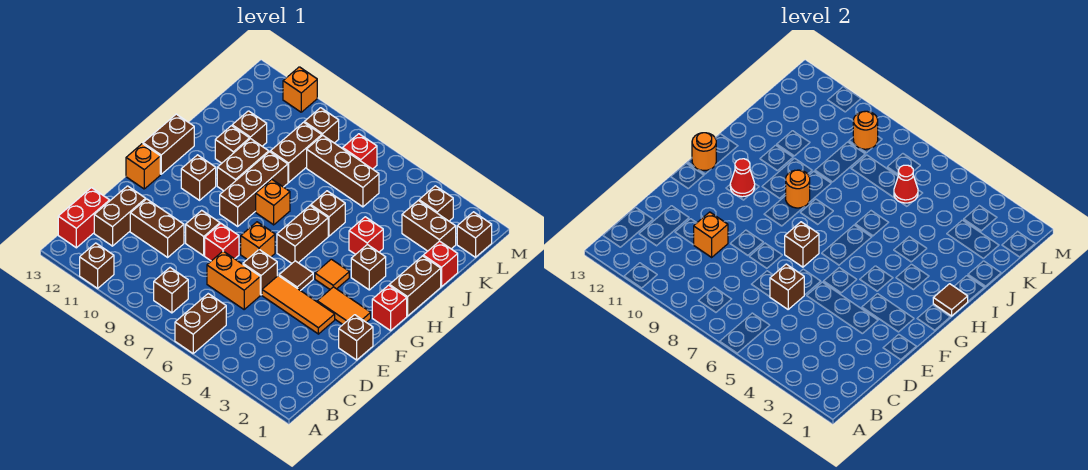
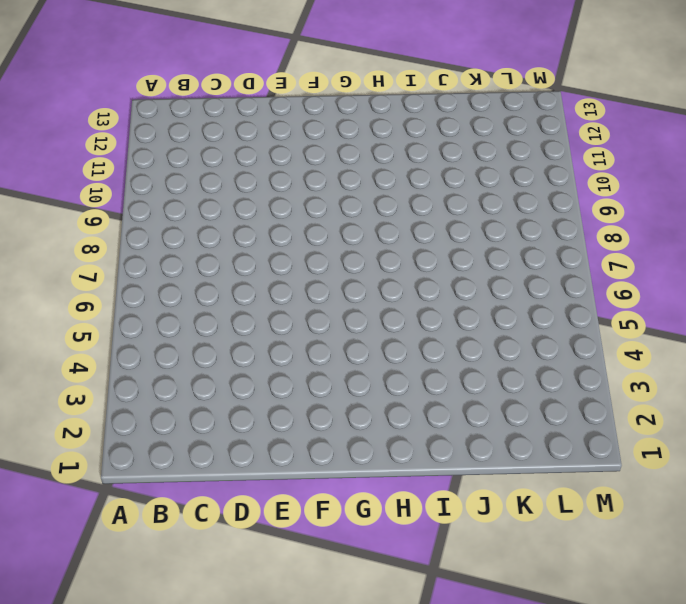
none -> brown brick A6:B6 level 1
none -> brown brick A11 level 1
none -> brown brick B8 level 1
none -> red brick B13:C13 level 1

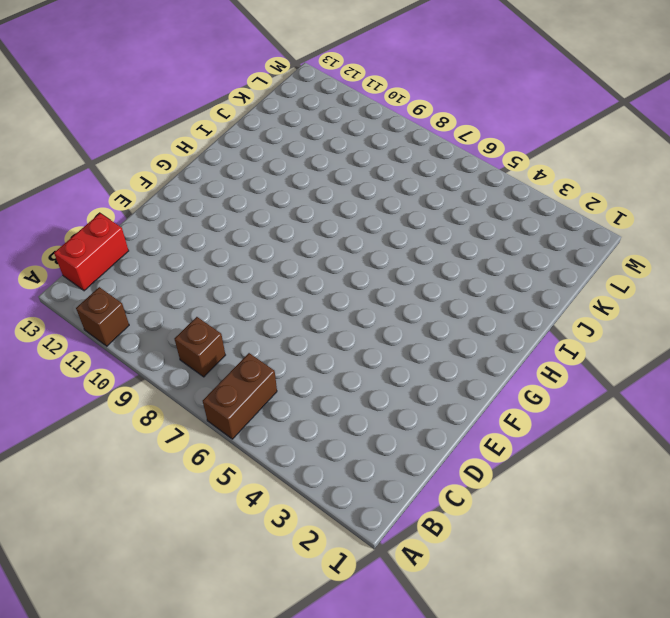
none -> brown brick C12:D12 level 1
none -> orange brick D6:D7 level 1
none -> brown brick D10:D11 level 1
none -> brown brick E1 level 1

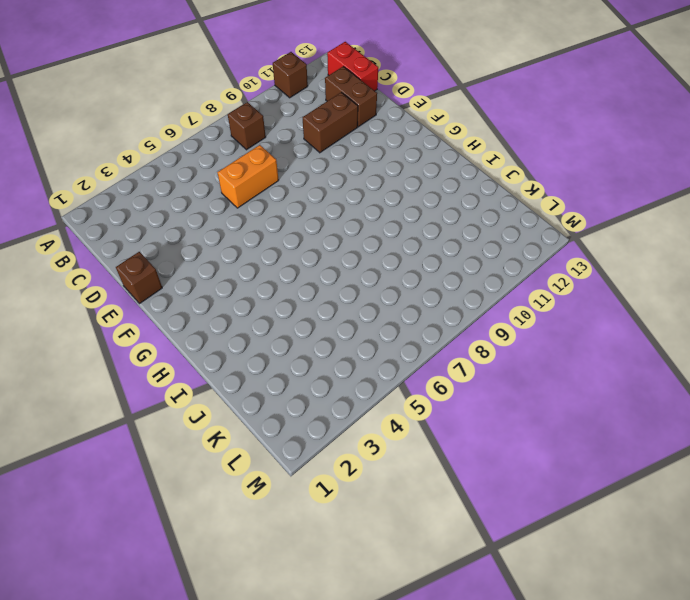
none -> brown brick A6:B6 level 1
none -> orange tile E3:E5 level 1
none -> brown brick E6 level 1
none -> red brick E8 level 1

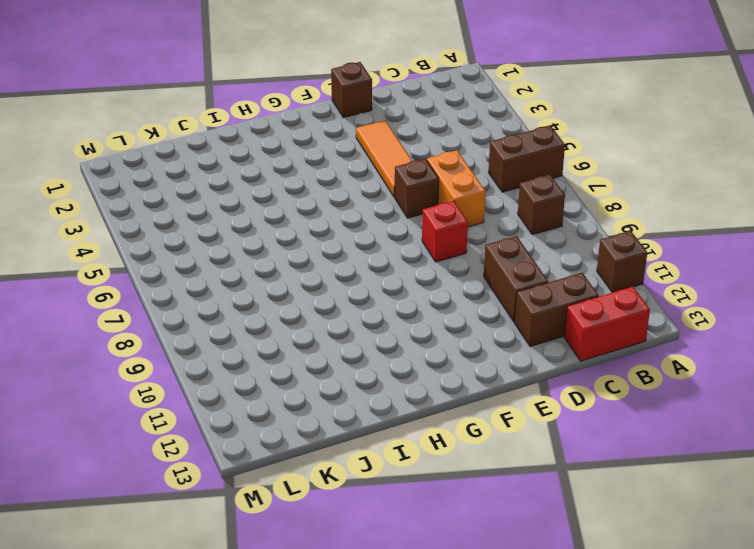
none -> brown brick E9 level 1
none -> orange tile F2:F3 level 1
none -> brown tile F5 level 1
none -> orange brick F7 level 1

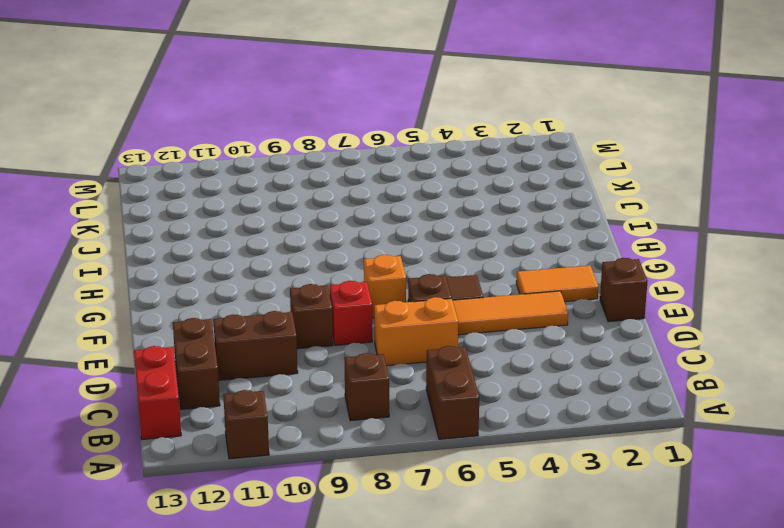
none -> orange brick F13 level 1
none -> red brick G1 level 1
none -> orange tile G4 level 1
none -> brown brick G6:H6 level 1

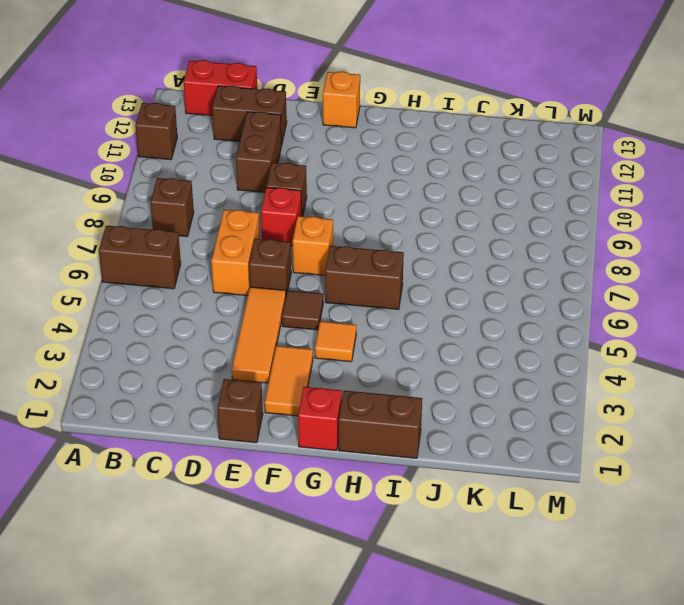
none -> brown brick G9:I9 level 1
none -> brown brick G11 level 1
none -> brown brick G13:H13 level 1
none -> brown brick H3 level 1

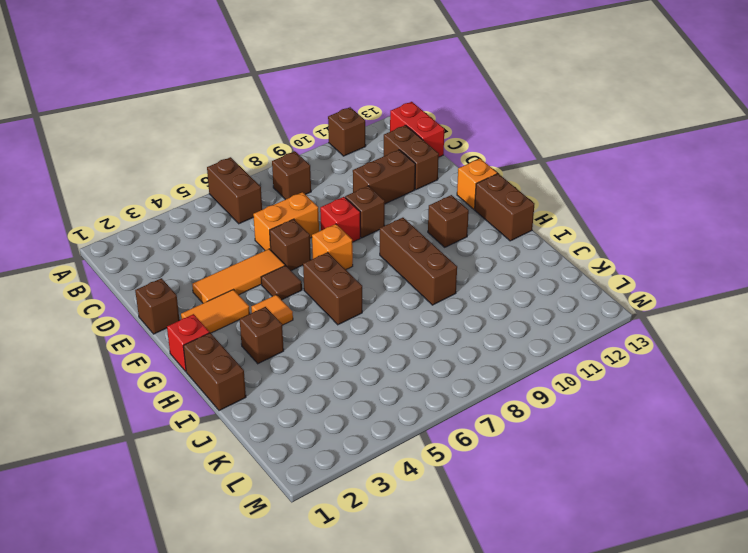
none -> orange brick H8 level 1
none -> brown brick H10:I10 level 1
none -> red brick I4 level 1
none -> brown brick I6 level 1

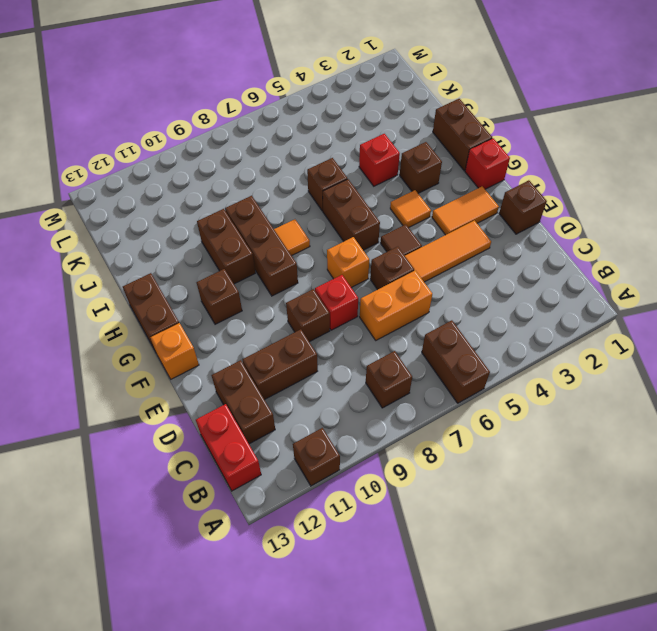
orange tile H8 level 1 -> orange brick H8 level 1
none -> brown brick I11 level 1
none -> red brick J1 level 1
none -> brown brick J9:K9 level 1
none -> brown brick J11 level 1

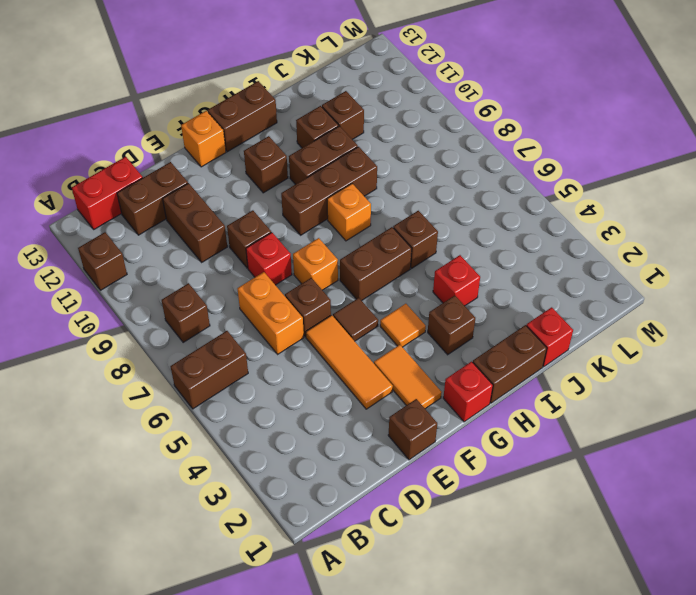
none -> brown brick J9:K9 level 1
none -> brown brick K2:K3 level 1
none -> brown brick K6:K8 level 1
none -> brown brick L1 level 1

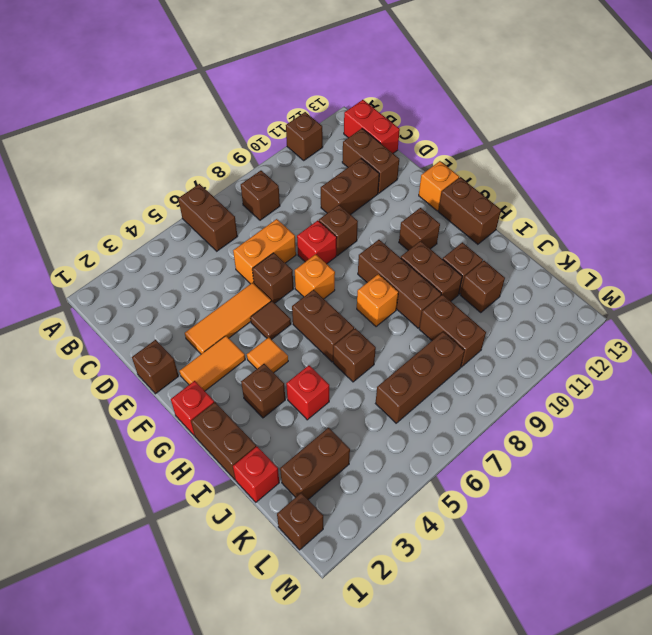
none -> brown brick L3 level 1
none -> red brick L7 level 1
none -> brown brick L9 level 1
none -> orange brick M11 level 1

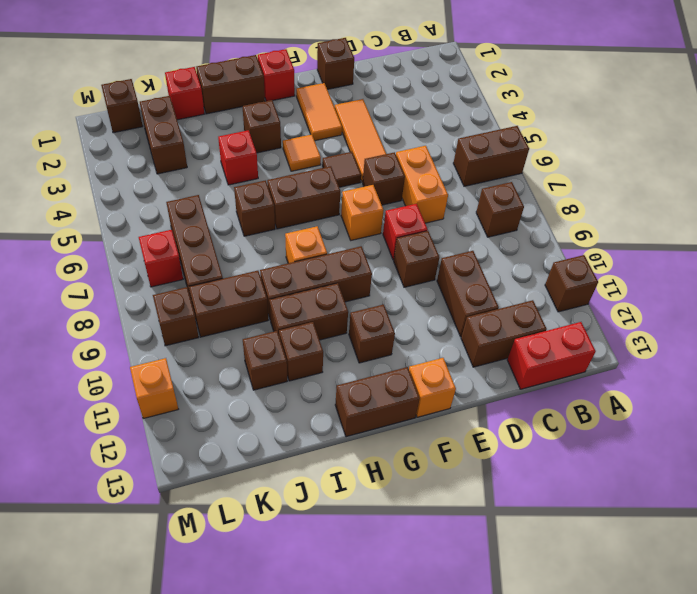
none -> brown brick L3 level 1
none -> brown brick D6 level 2
none -> orange brick D10 level 2
none -> brown brick F7 level 2

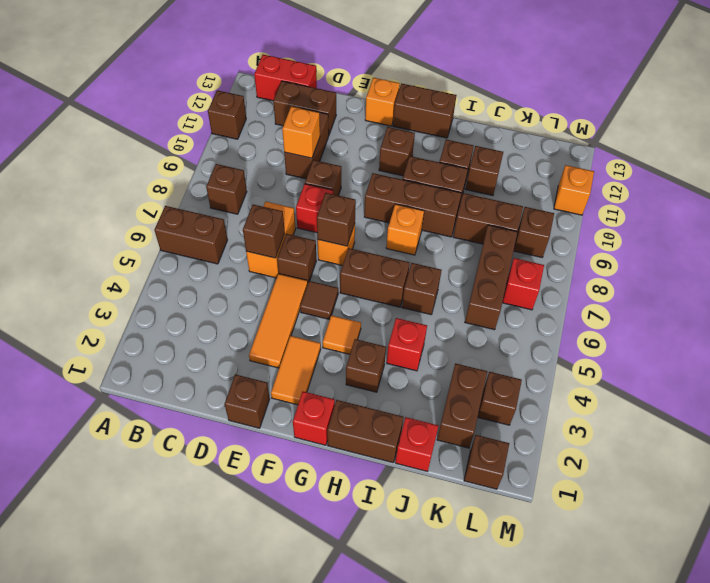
none -> red cone G11 level 2
none -> orange round brick G13 level 2
none -> brown tile H1 level 2
none -> orange round brick H9 level 2

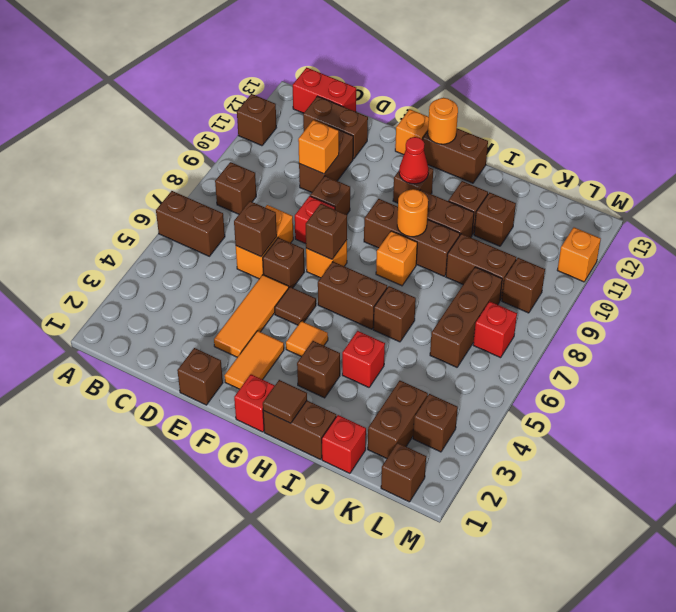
none -> red cone K6 level 2
none -> orange round brick L9 level 2

